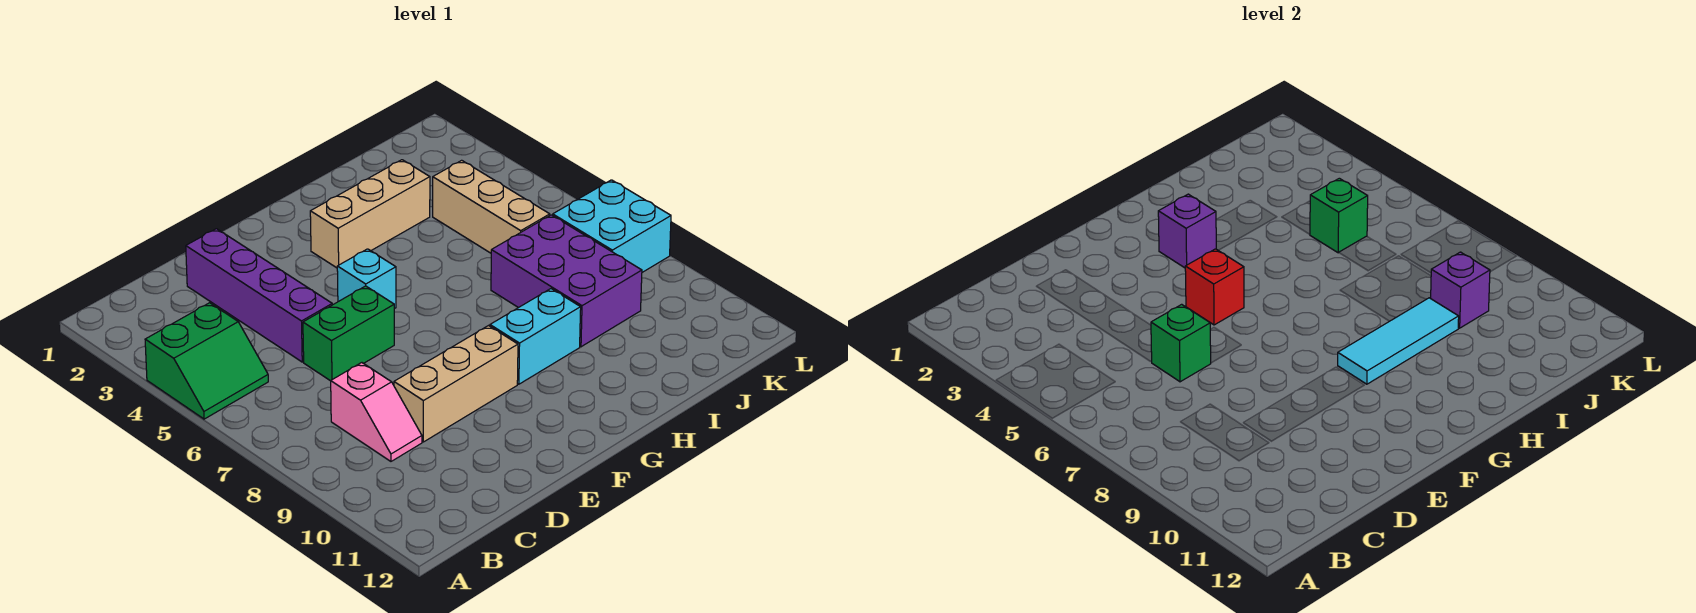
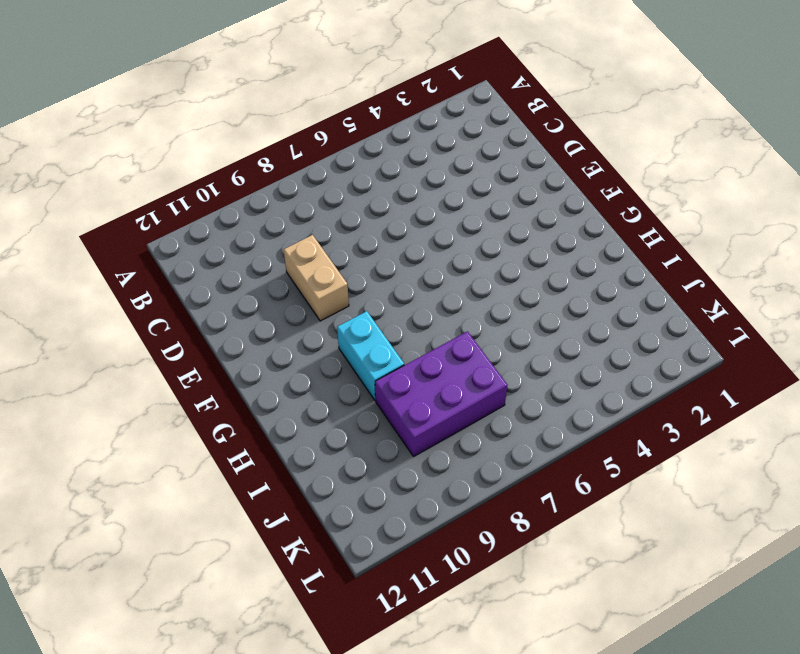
tan brick D9:E9 level 1 -> tan brick D9:F9 level 1
none -> green slope A4:B5 level 1 top 4
none -> pink slope C8:C9 level 1 top 8
none -> purple brick D2:D5 level 1

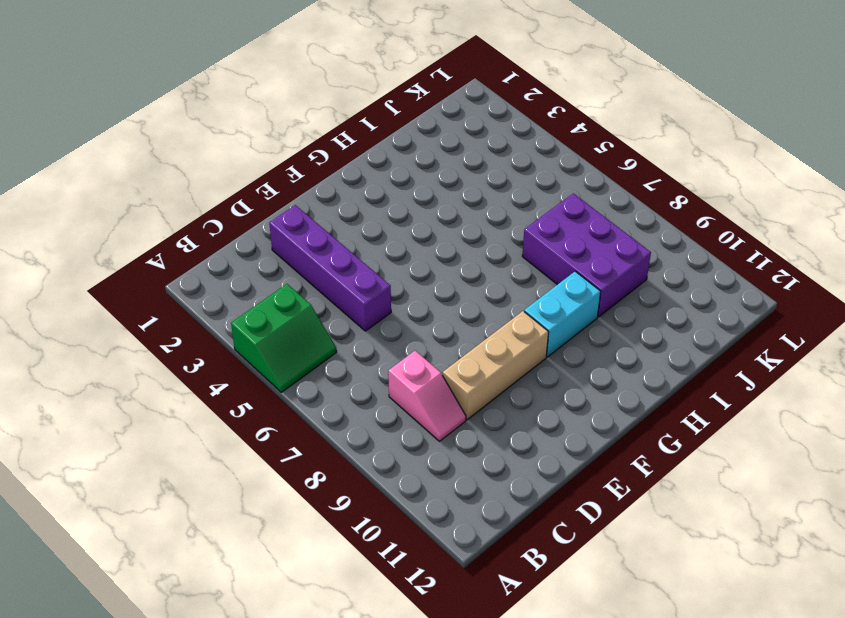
none -> green brick D6:E6 level 1
none -> cyan brick F5 level 1
none -> tan brick G3:I3 level 1

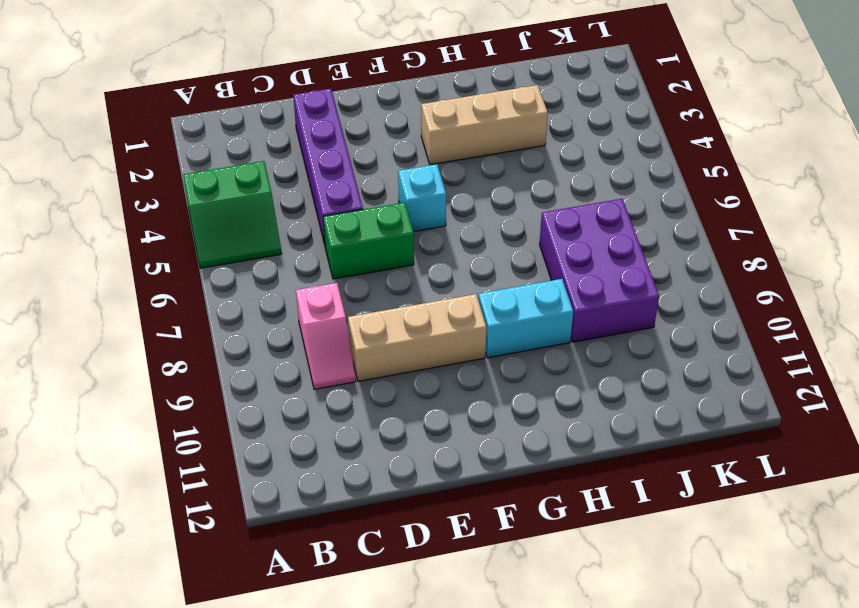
none -> tan brick J4:J6 level 1
none -> cyan brick K7:L8 level 1
none -> green brick D6 level 2

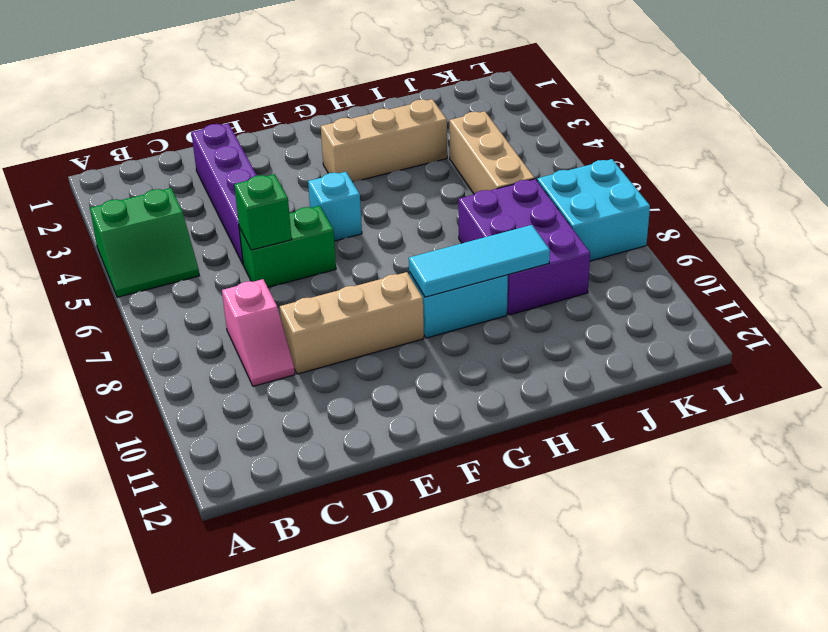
none -> red brick F5 level 2
none -> purple brick G3 level 2
none -> green brick J5 level 2

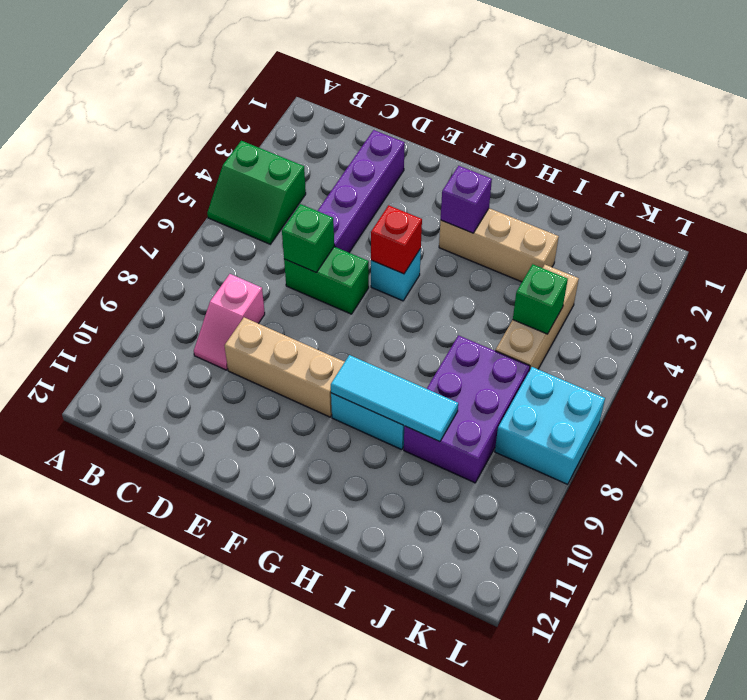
none -> purple brick J9 level 2

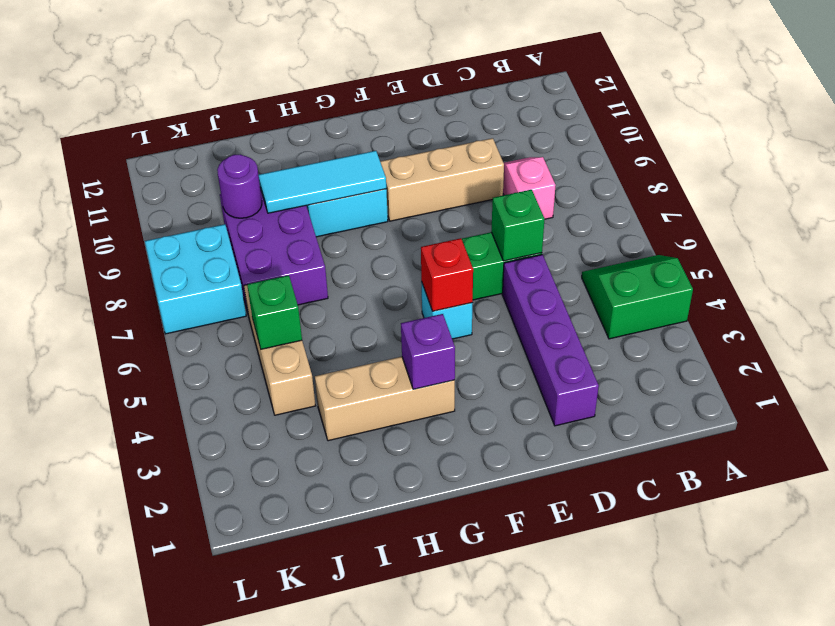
purple round brick J9 level 2 -> purple brick J9 level 2

